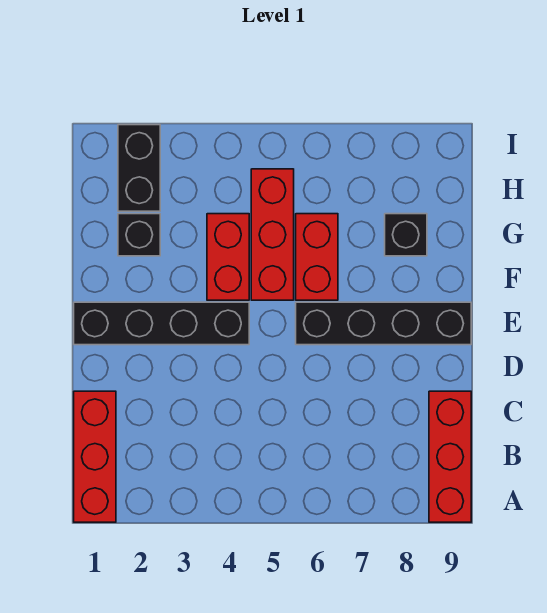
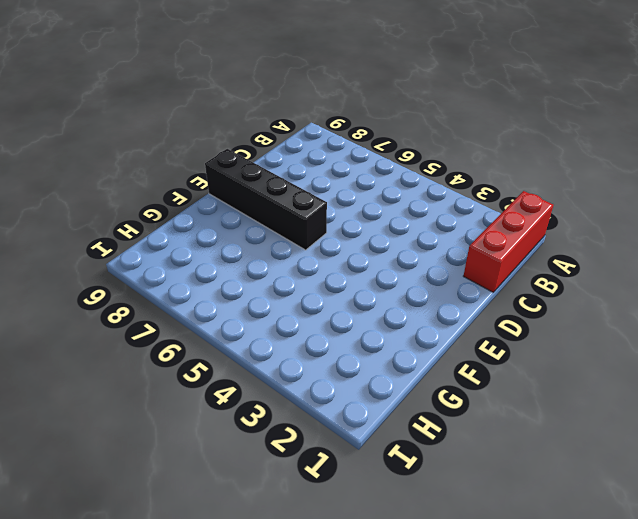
none -> red brick A9:C9 level 1
none -> black brick E1:E4 level 1

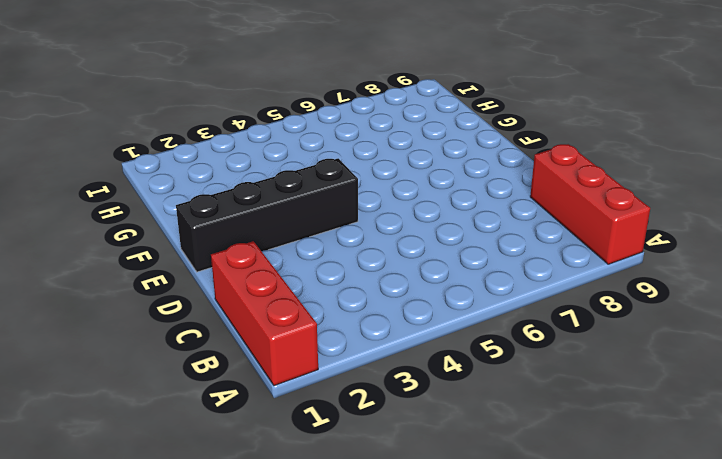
none -> black brick E6:E9 level 1
none -> red brick F4:G4 level 1

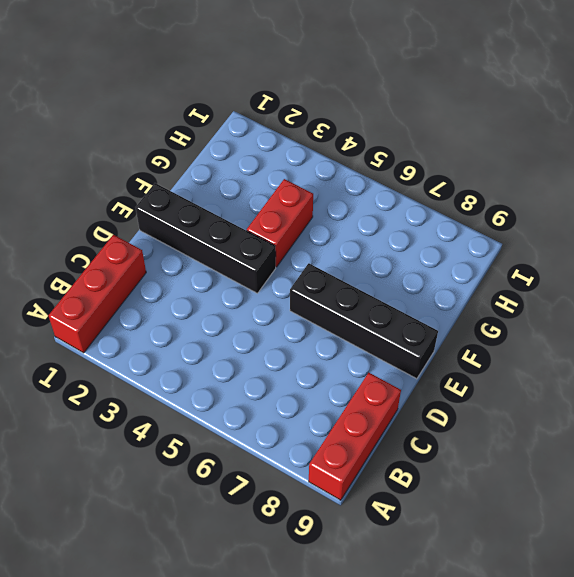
none -> red brick F5:H5 level 1
none -> red brick F6:G6 level 1

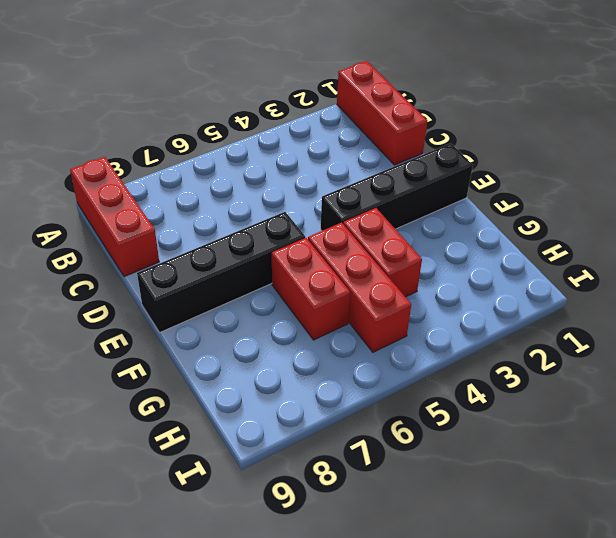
none -> black brick G2 level 1
none -> black brick G8 level 1

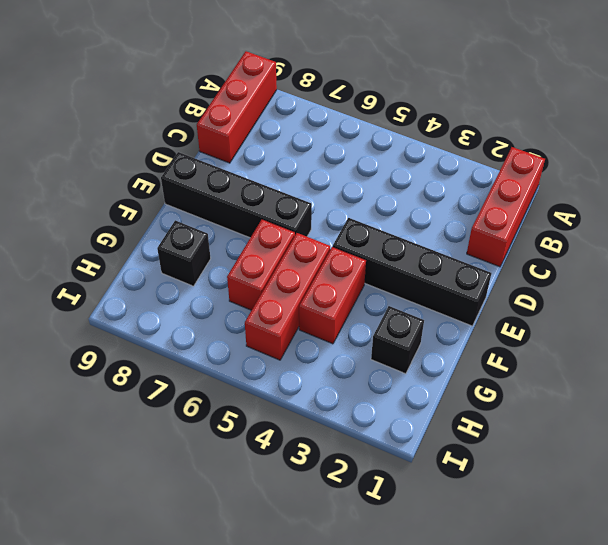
none -> black brick H2:I2 level 1

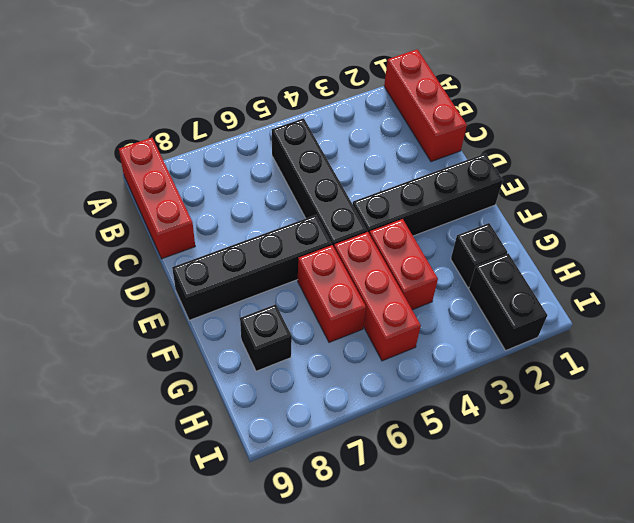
black brick B5:E5 level 1 -> none

